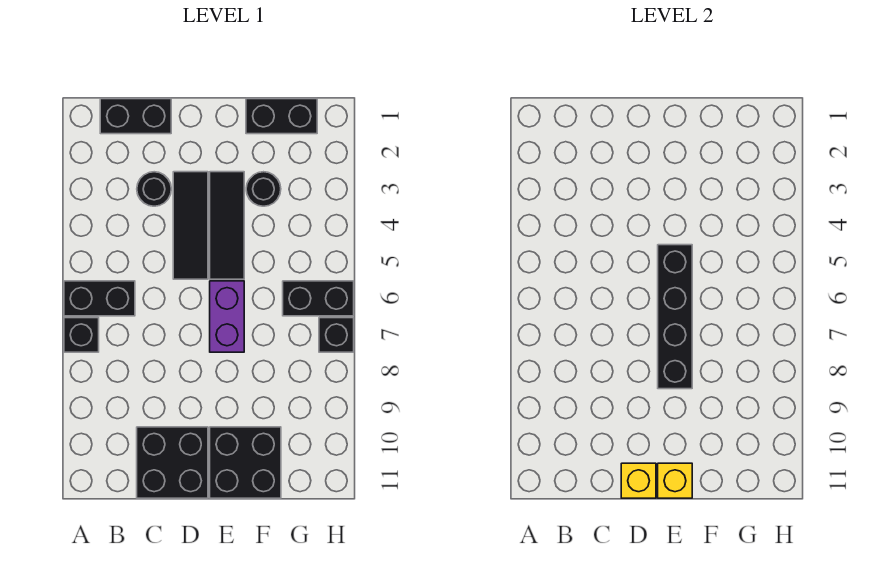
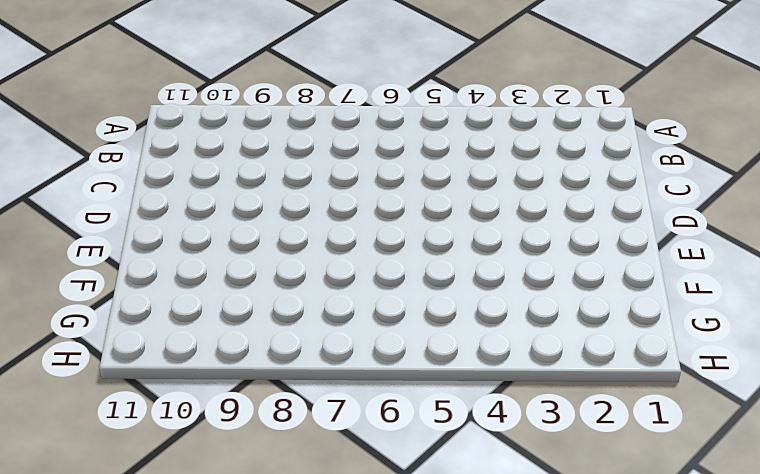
none -> black brick A6:B6 level 1
none -> black brick A7 level 1
none -> black brick B1:C1 level 1

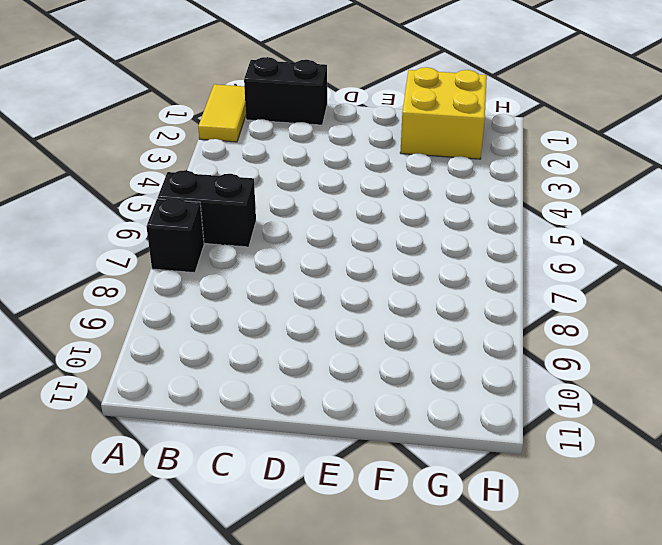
yellow tile A1:A2 level 1 -> none
yellow brick F1:G2 level 1 -> black brick F1:G1 level 1
none -> black round brick C3 level 1
none -> black brick C10:D11 level 1
none -> black tile D3:D5 level 1

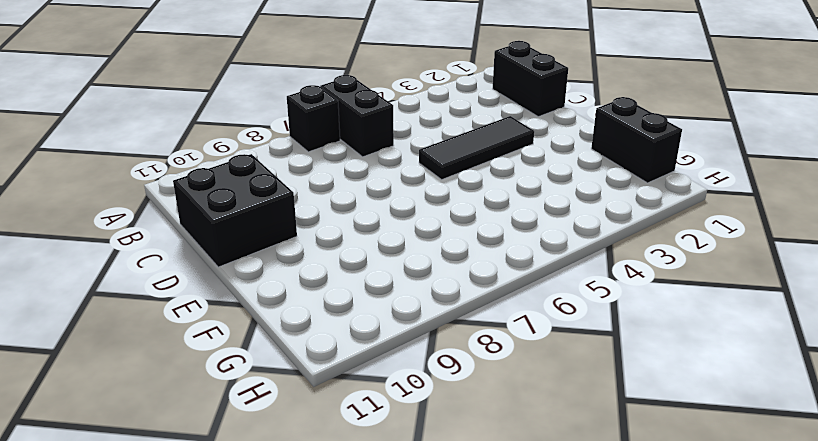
none -> black round brick C3 level 1
none -> black tile E3:E5 level 1
none -> purple brick E6:E7 level 1

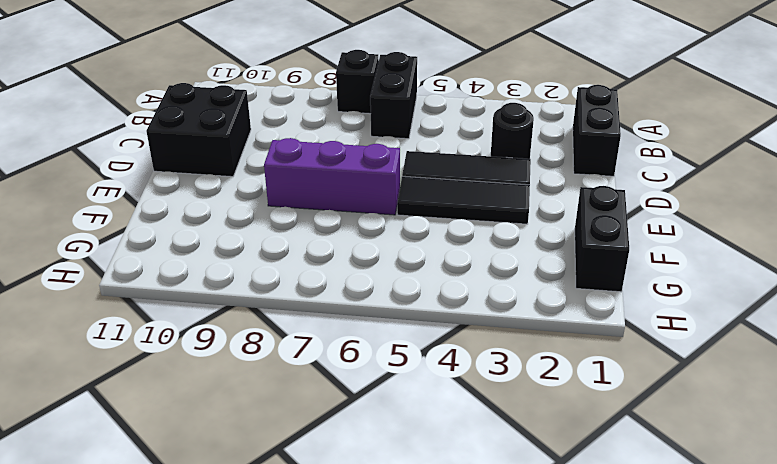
purple brick E6:E8 level 1 -> purple brick E6:E7 level 1
none -> black brick E10:F11 level 1
none -> black round brick F3 level 1
none -> black brick G6:H6 level 1

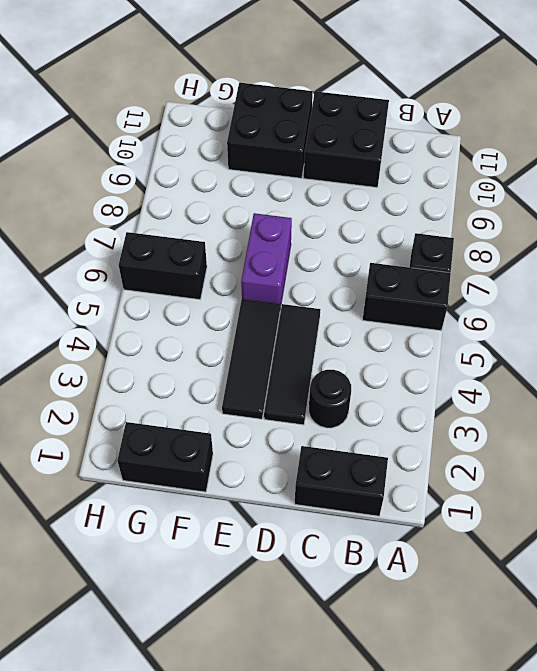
none -> black round brick F3 level 1
none -> black brick H7 level 1
none -> yellow brick D11 level 2

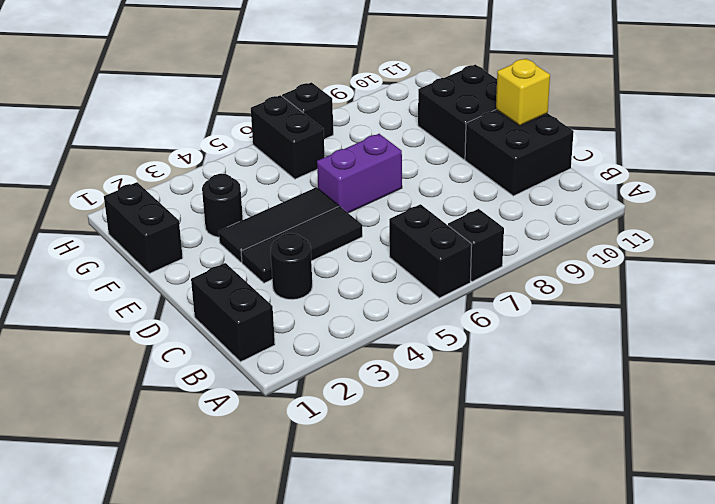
none -> black brick E5:E8 level 2
none -> yellow brick E11 level 2

